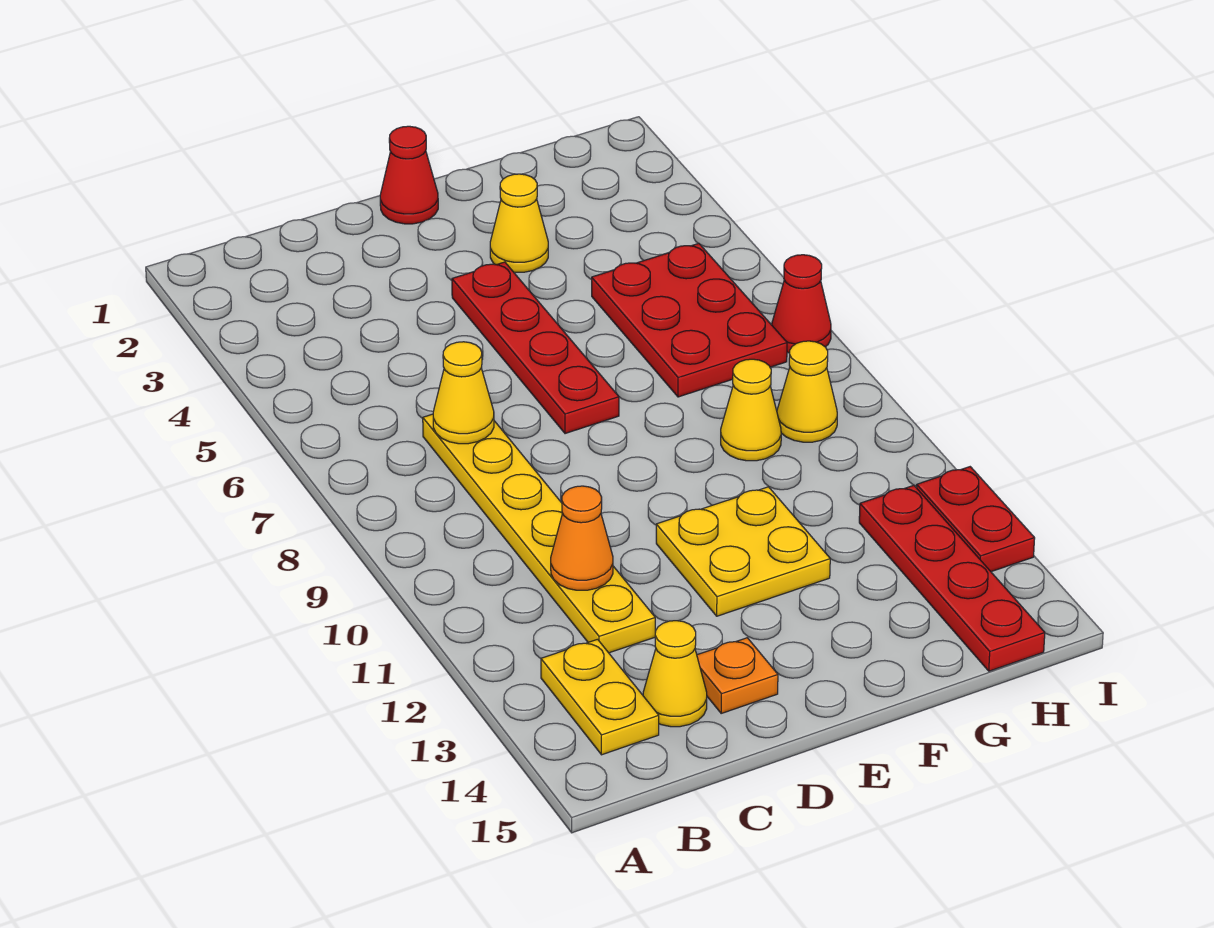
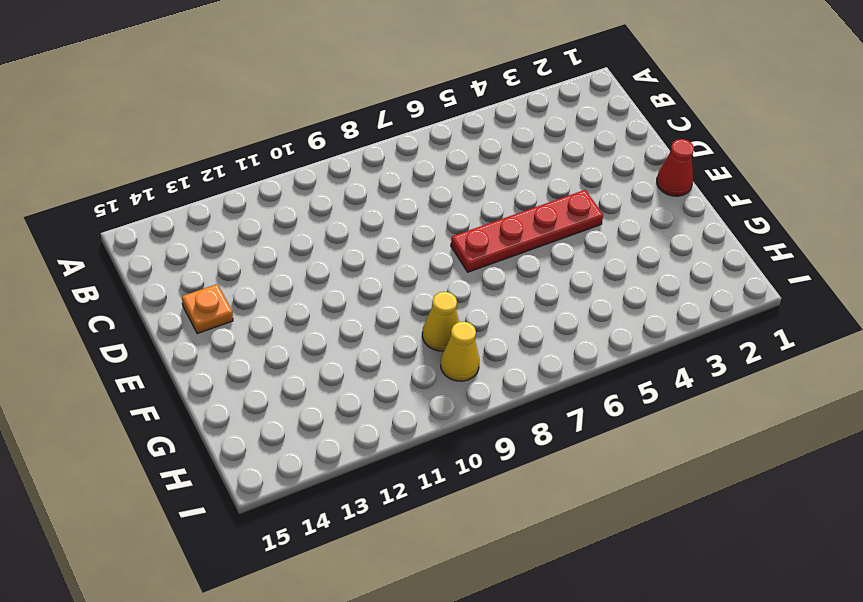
none -> yellow plate B13:B14 level 1
none -> yellow plate C7:C12 level 1
none -> yellow cone C14 level 1

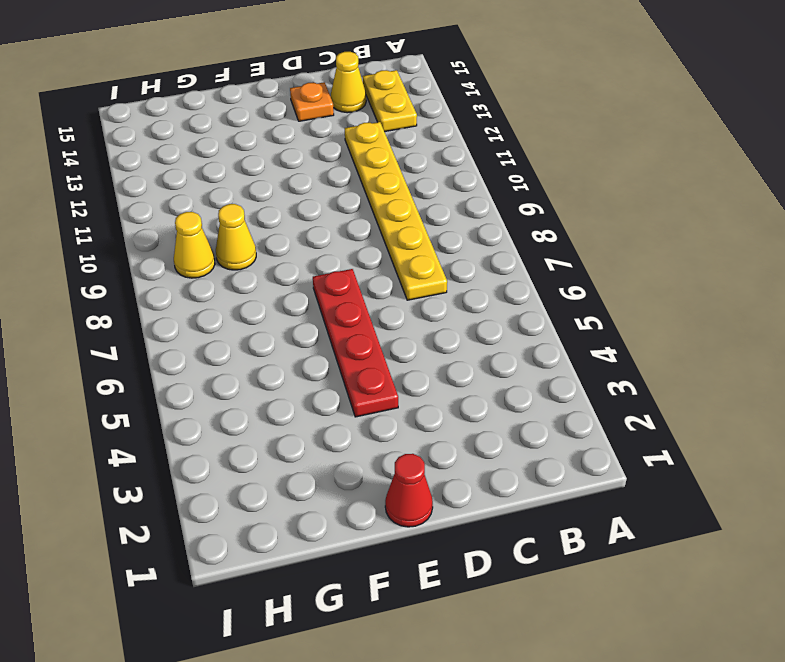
none -> yellow plate E11:F12 level 1
none -> yellow cone F3 level 1
none -> red plate G5:H7 level 1

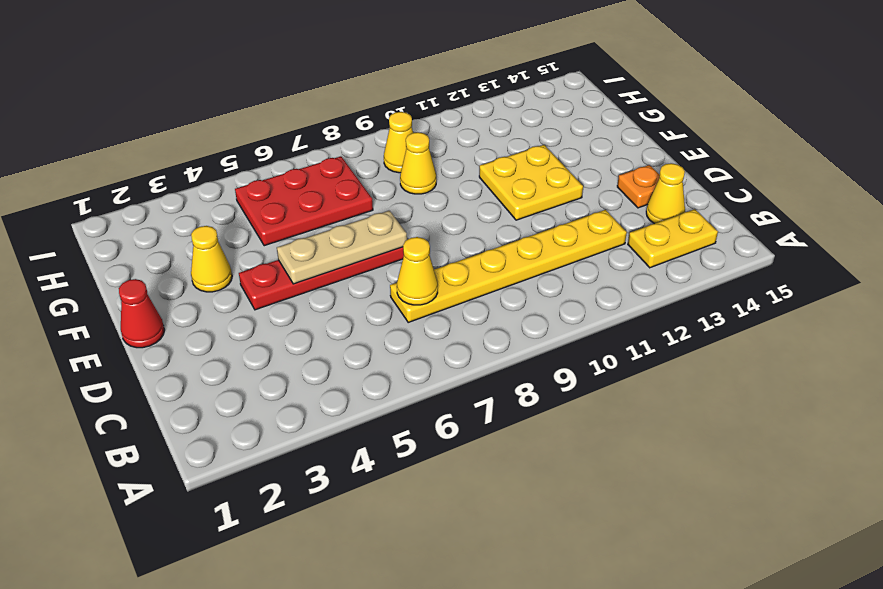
tan plate E5:E7 level 2 -> none
none -> red plate H12:H15 level 1
none -> red cone I7 level 1
none -> red plate I12:I13 level 1

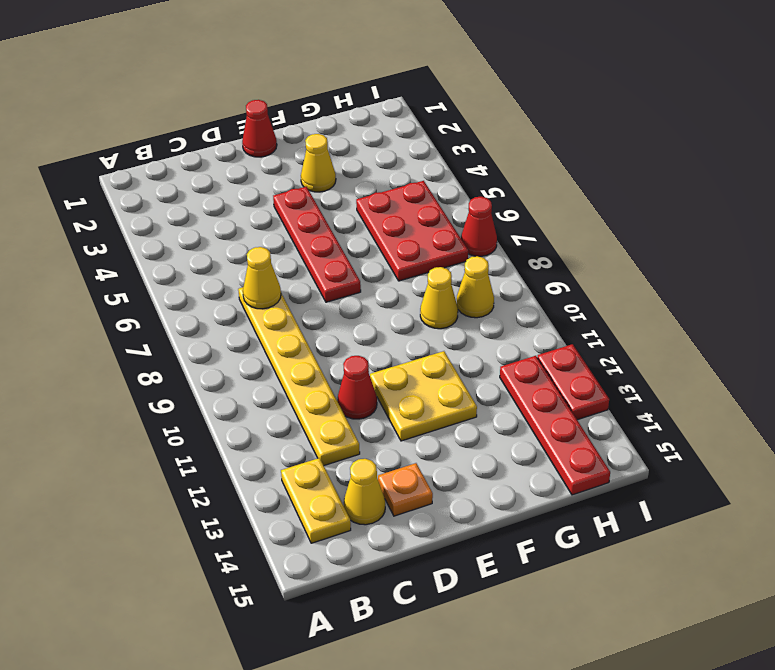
red cone D11 level 1 -> none
none -> orange cone C11 level 2

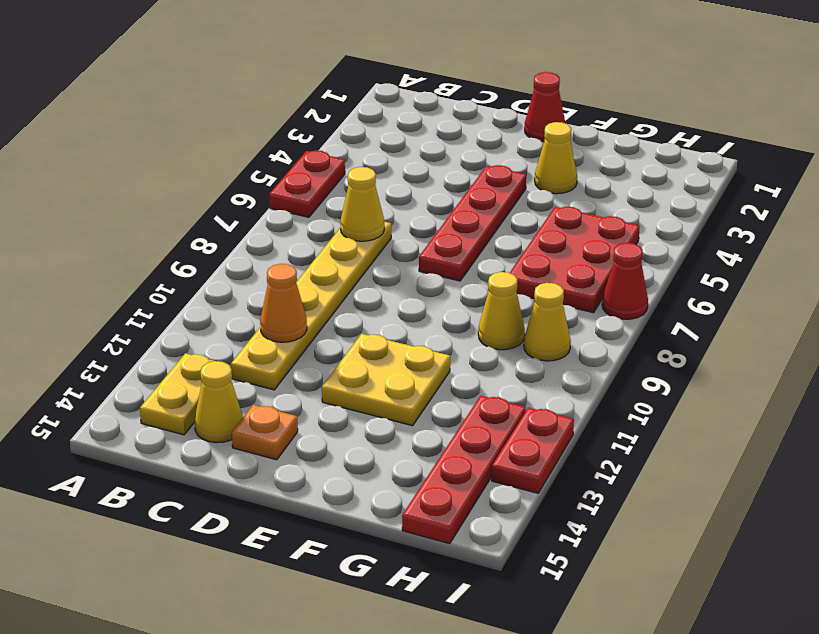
red plate A5:A6 level 1 -> none

